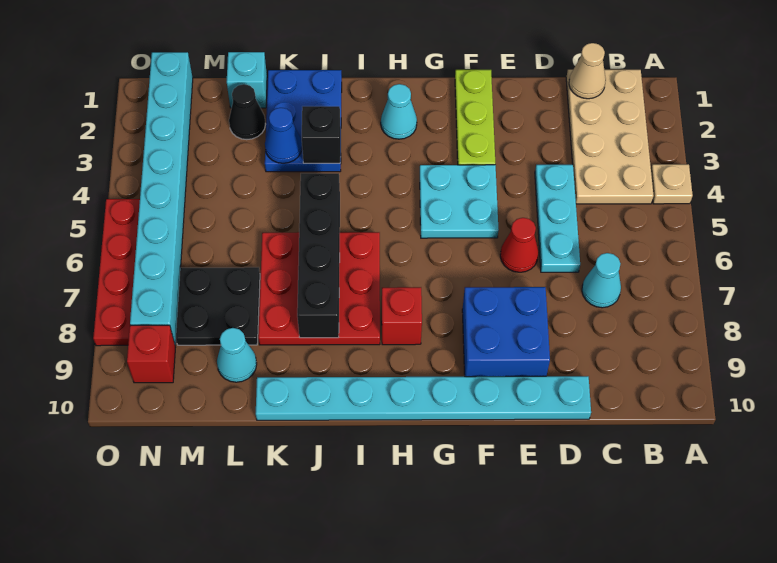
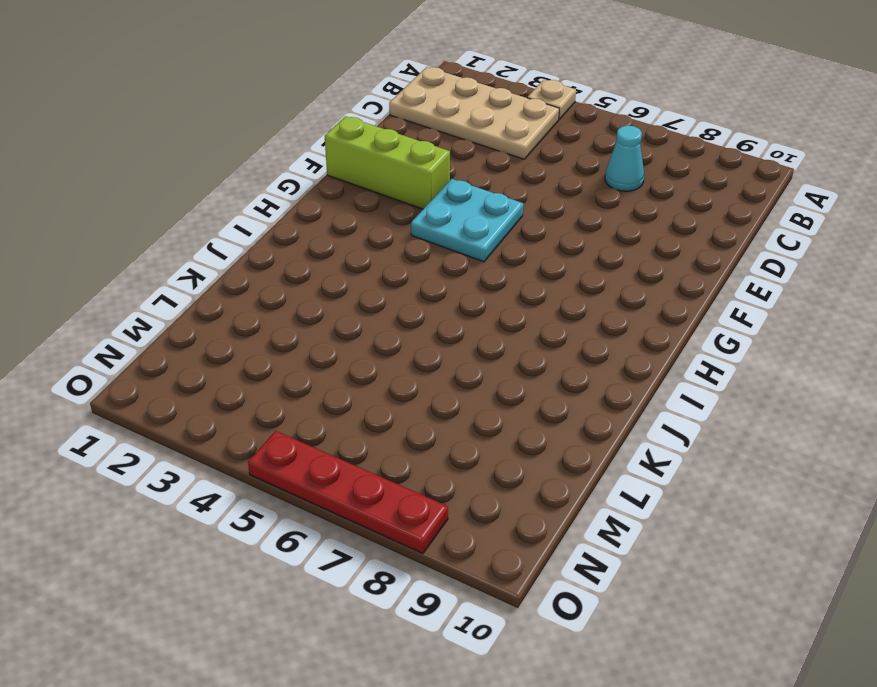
lime brick F1:F3 level 1 -> lime plate F1:F3 level 1
none -> cyan plate D4:D6 level 1
none -> cyan plate D10:K10 level 1
none -> red cone E6 level 1

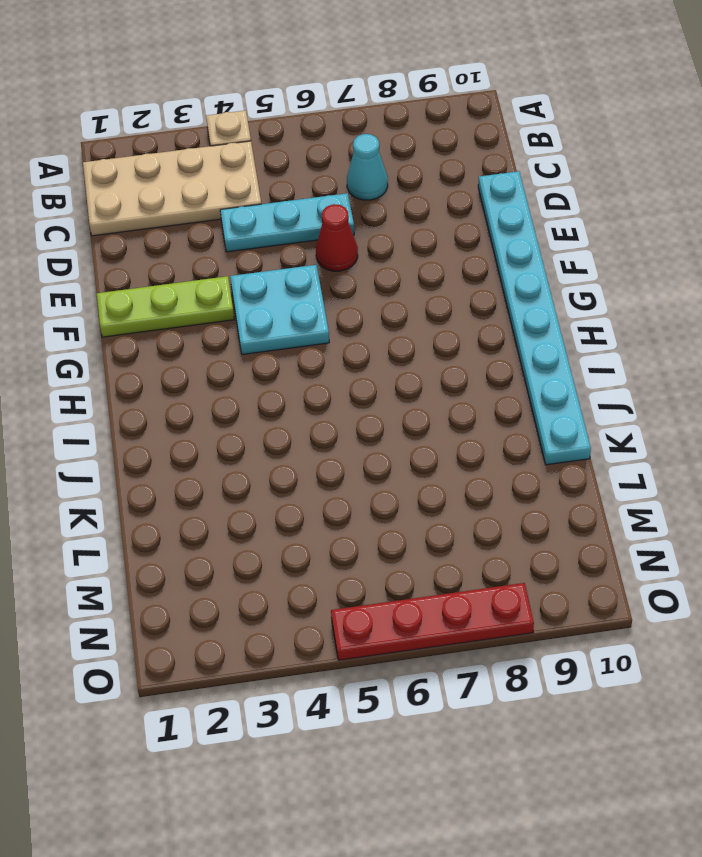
none -> blue brick E8:F9 level 1
none -> cyan cone H2 level 1
none -> red brick H8 level 1

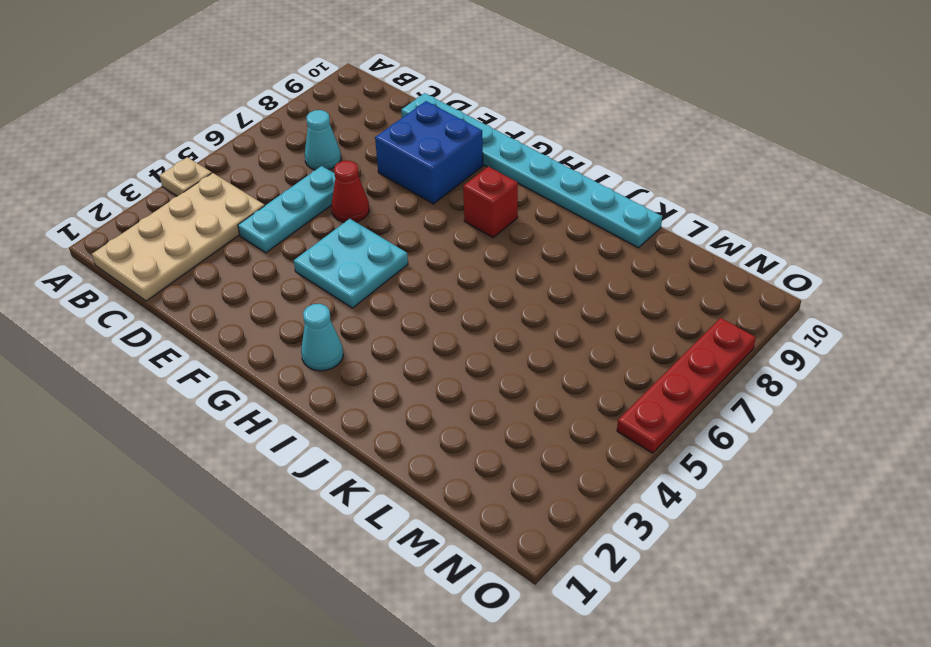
none -> lime plate F1:F3 level 1
none -> red plate I6:K8 level 1
none -> blue plate J1:K3 level 1

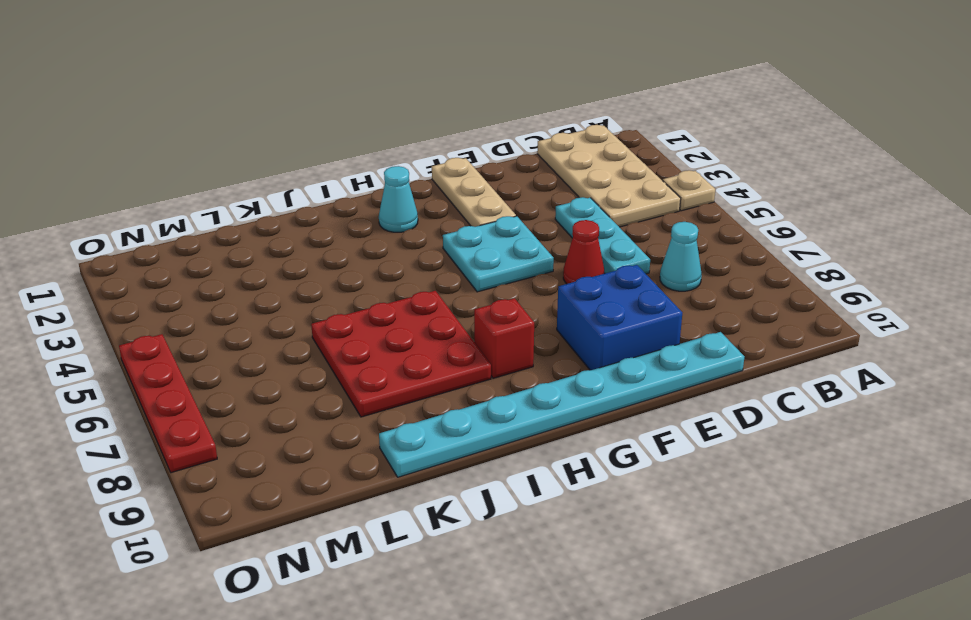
tan plate F1:F3 level 1 -> lime plate F1:F3 level 1
none -> blue plate J1:K3 level 1
none -> cyan brick L1 level 1
none -> black cone L2 level 1

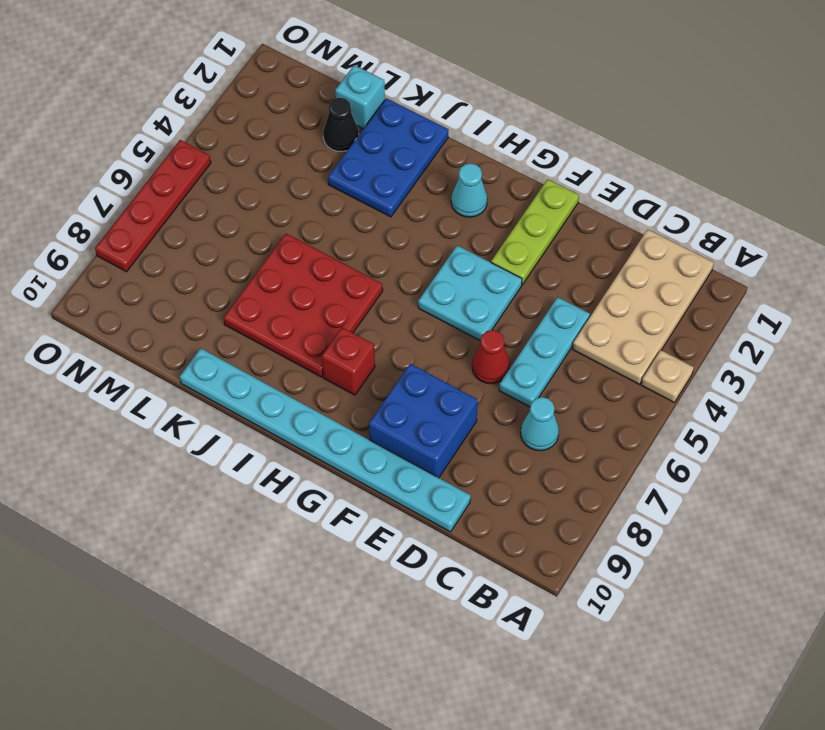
none -> black plate L7:M8 level 1
none -> cyan cone L9 level 1
none -> cyan brick N1:N8 level 1

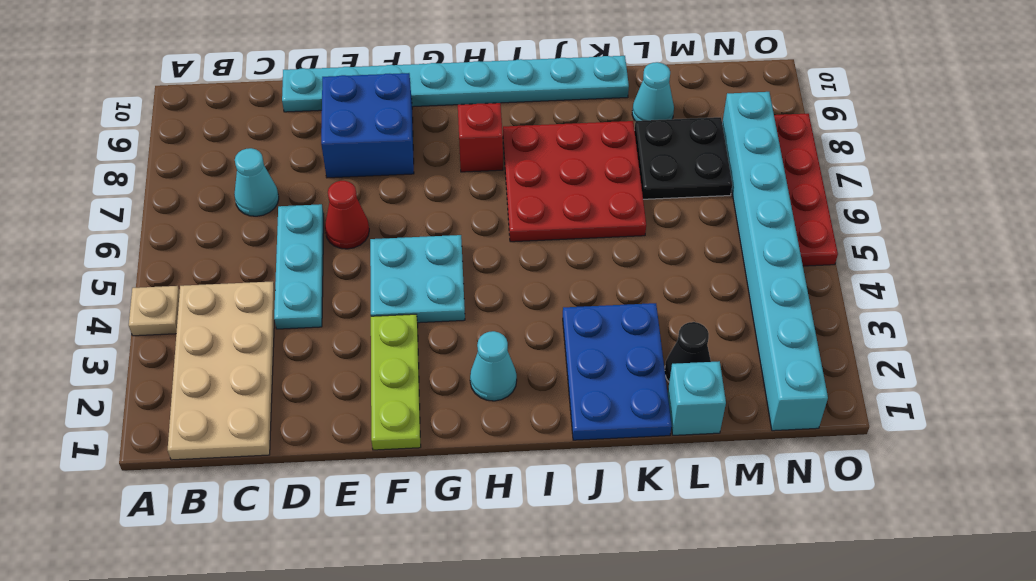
none -> red brick N9 level 1
none -> tan cone C1 level 2
none -> black brick J3 level 2

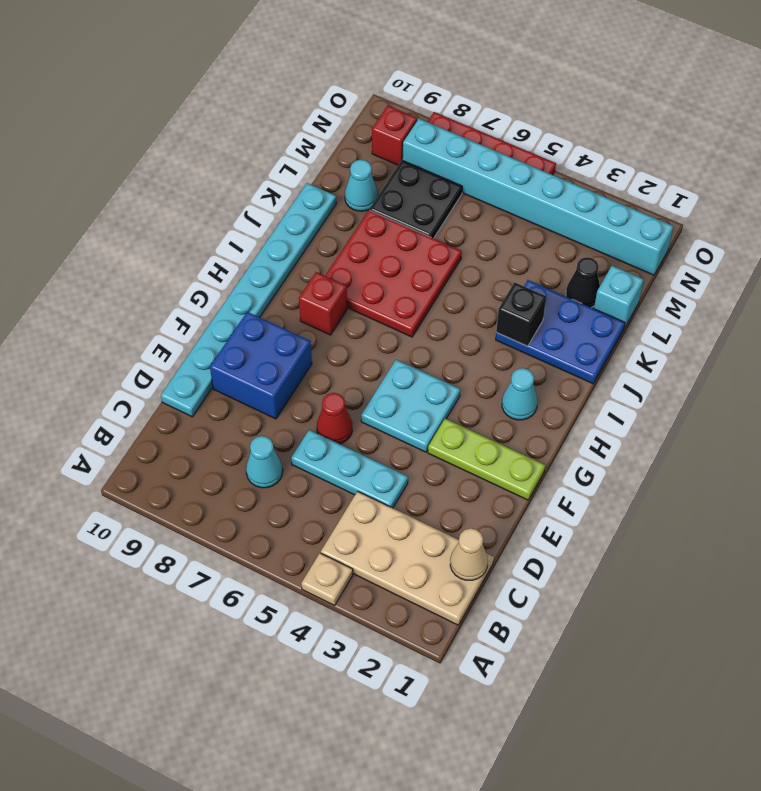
none -> black brick J5:J8 level 2
none -> blue cone K3 level 2

